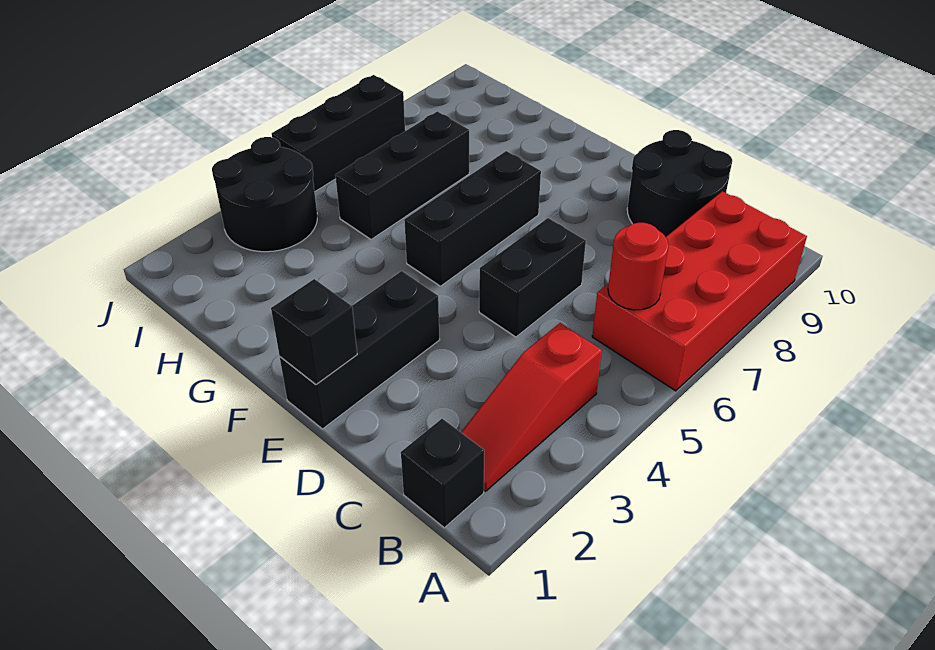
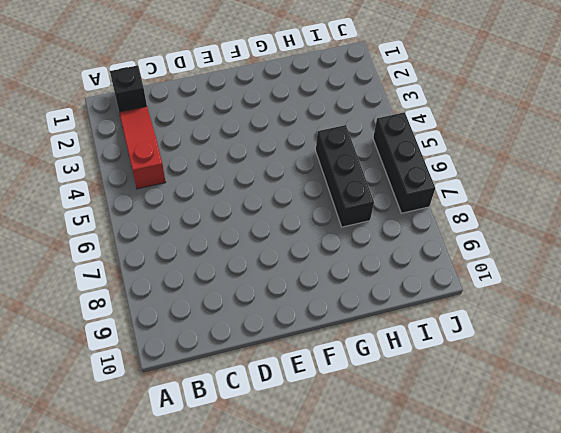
none -> red brick A6:B9 level 1
none -> black round brick C9:D10 level 1
none -> black brick D5:D6 level 1

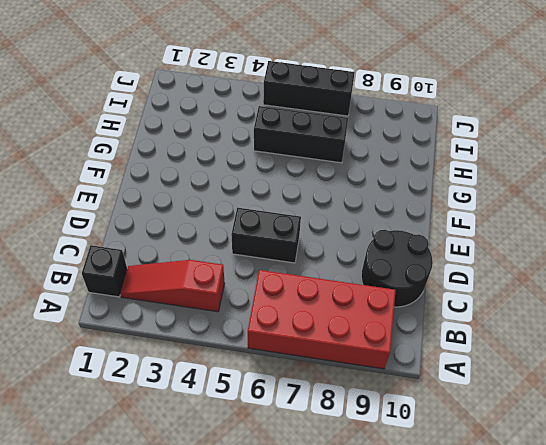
none -> black brick E1:E3 level 1
none -> black brick F5:F7 level 1
none -> black round brick I3:J4 level 1

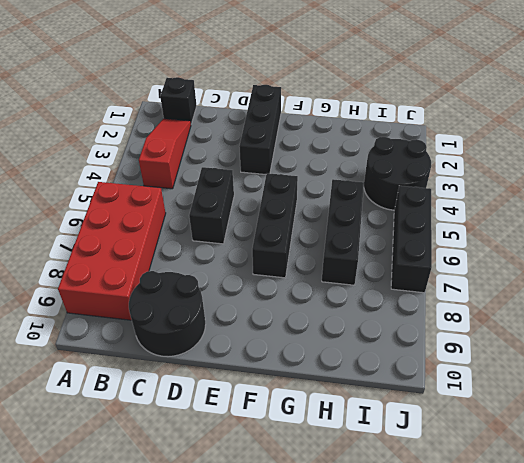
none -> red round brick B6 level 2
none -> black brick E1 level 2

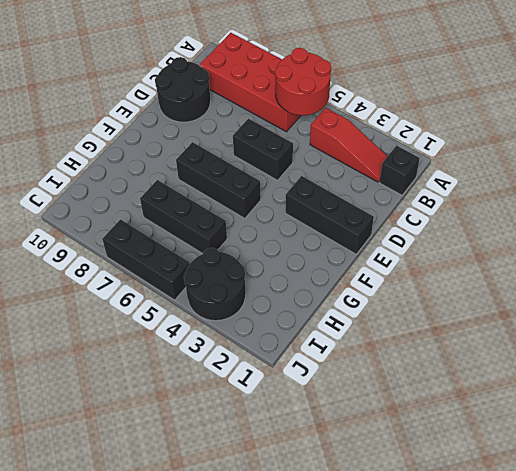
red round brick A5:B6 level 2 -> red round brick B6 level 2
none -> black brick E1 level 2

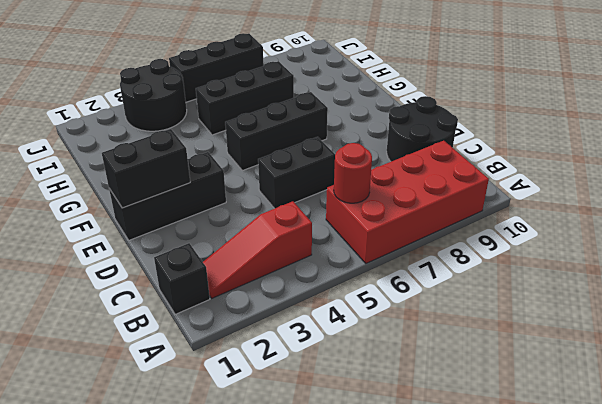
black brick E1:E2 level 2 -> black brick E1 level 2

